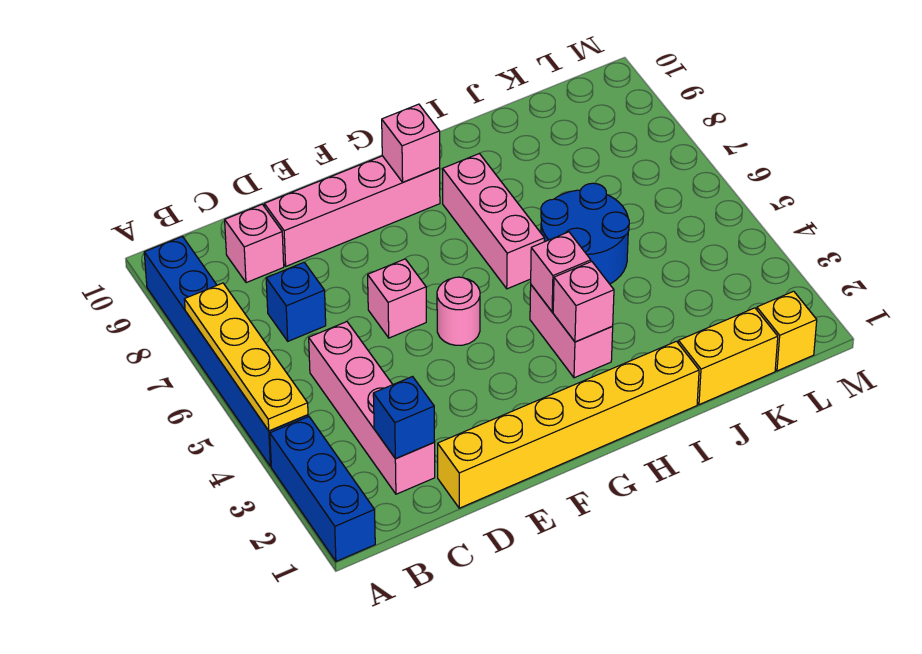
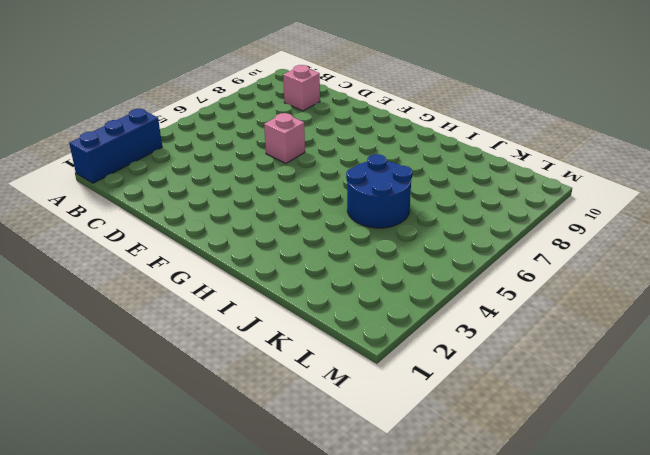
none -> blue brick A4:A9 level 1
none -> pink brick C2:C5 level 1
none -> blue brick C7 level 1

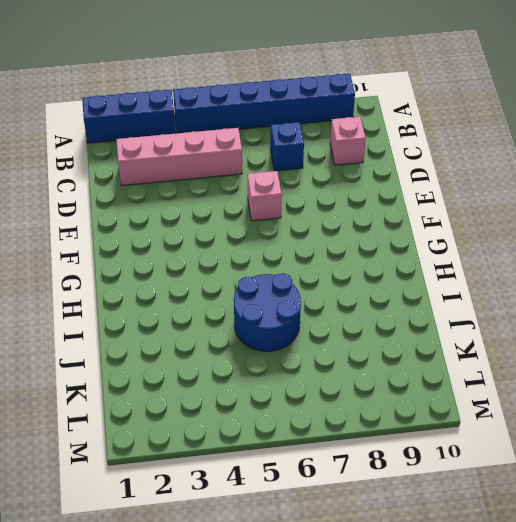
none -> yellow brick D1:I1 level 1
none -> pink brick D9:G9 level 1
none -> pink round brick F5 level 1

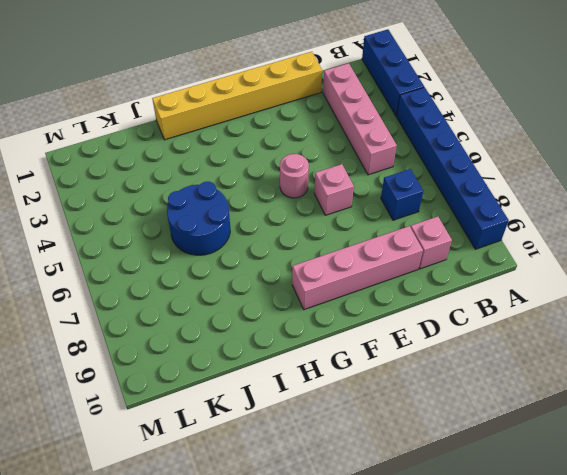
none -> pink brick H3:H4 level 1
none -> pink brick H6:H8 level 1
none -> yellow brick J1:K1 level 1

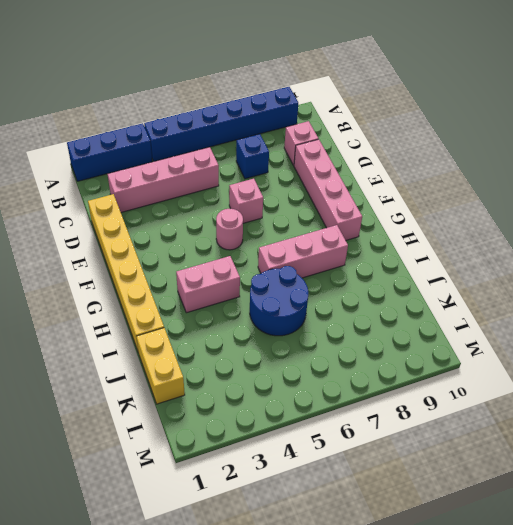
none -> yellow brick L1 level 1
none -> yellow plate A4:A7 level 2
none -> blue brick C2 level 2

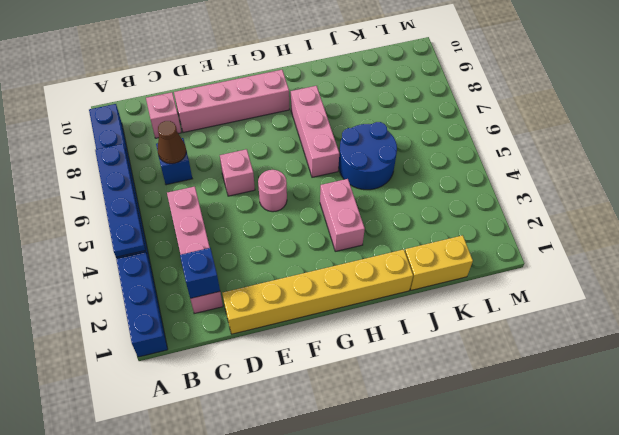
blue plate A4:A7 level 2 -> yellow plate A4:A7 level 2
brown cone C7 level 2 -> none
none -> yellow brick L1 level 1
none -> pink brick G9 level 2
none -> pink brick H3 level 2

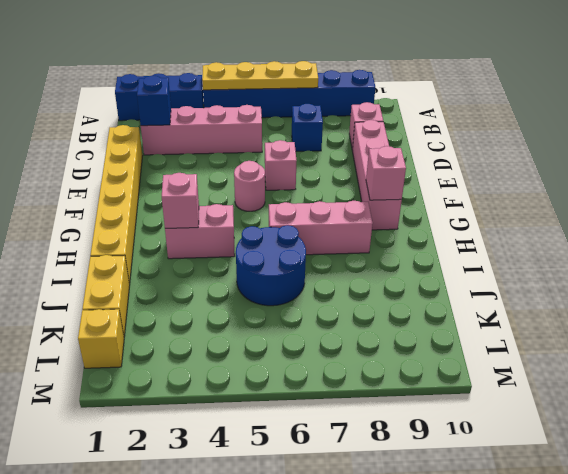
none -> pink brick H4 level 2

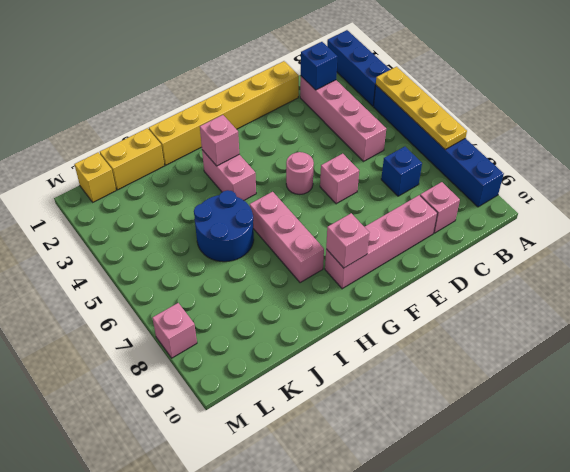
pink brick M8 level 1 -> pink brick H4 level 2

